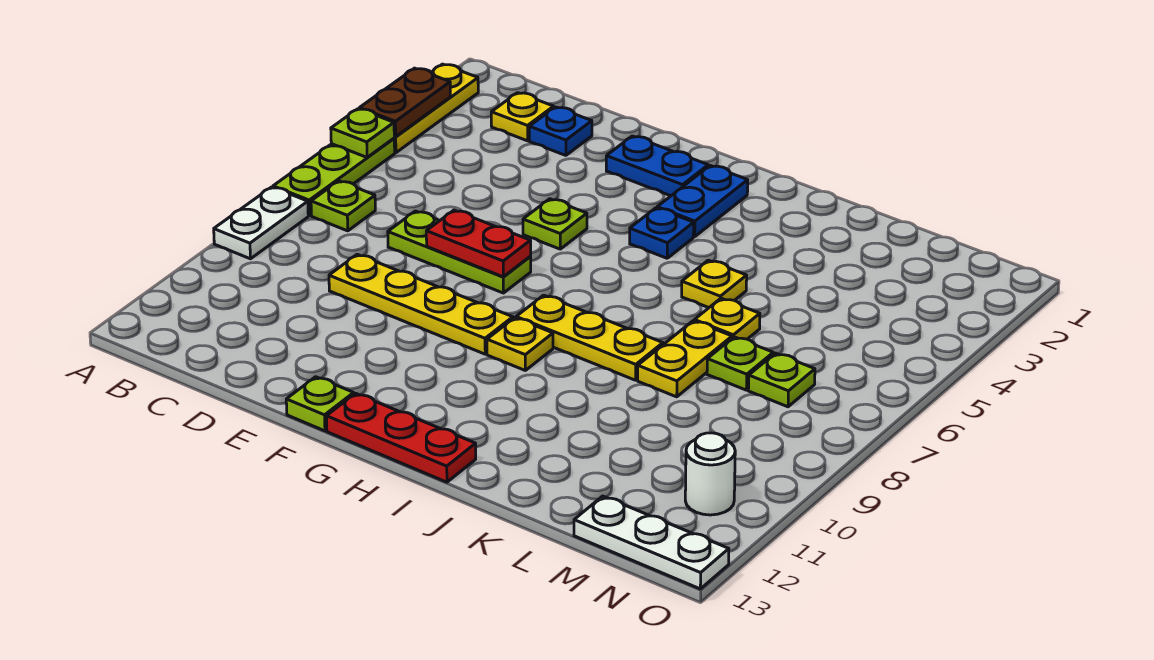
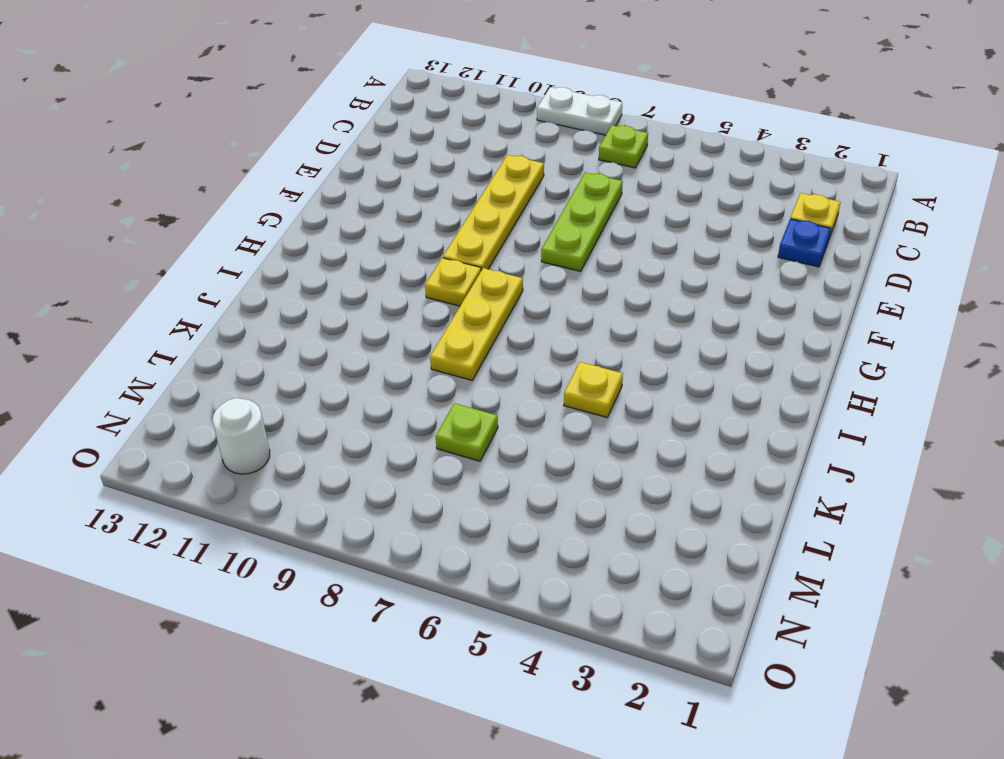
none -> yellow plate A2:A4 level 1
none -> lime plate A5:A7 level 1
none -> blue plate F2:G2 level 1

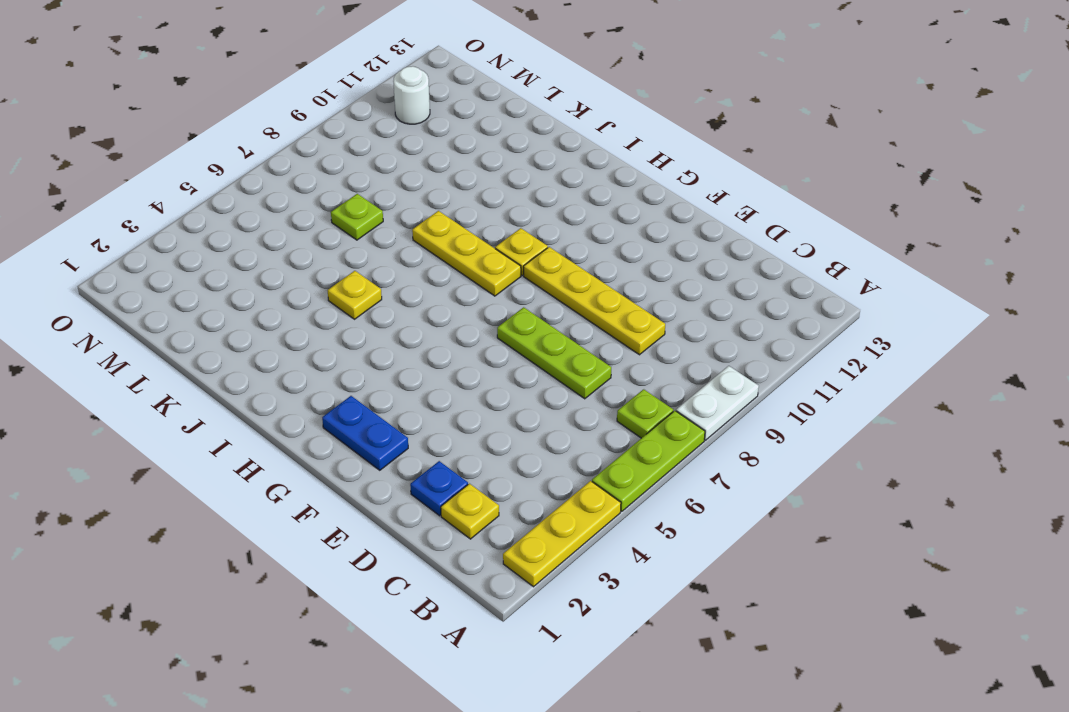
none -> lime plate F5 level 1
none -> lime plate F13 level 1
none -> red plate G13:I13 level 1

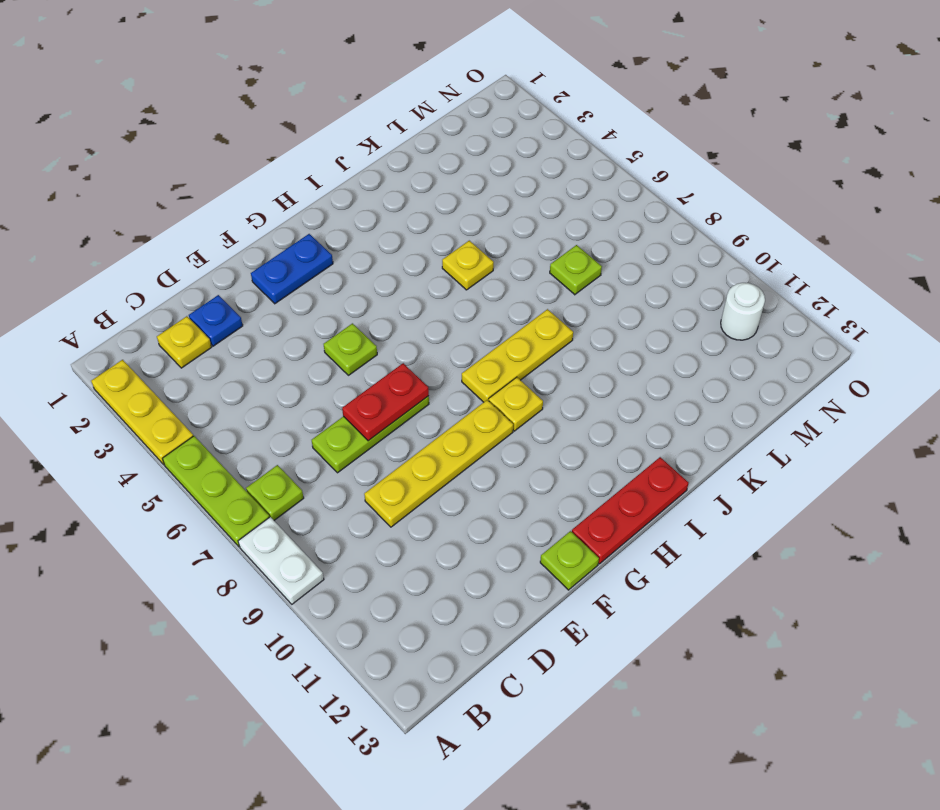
none -> blue plate H2:H3 level 1
none -> blue plate H4 level 1
none -> yellow plate K6 level 1

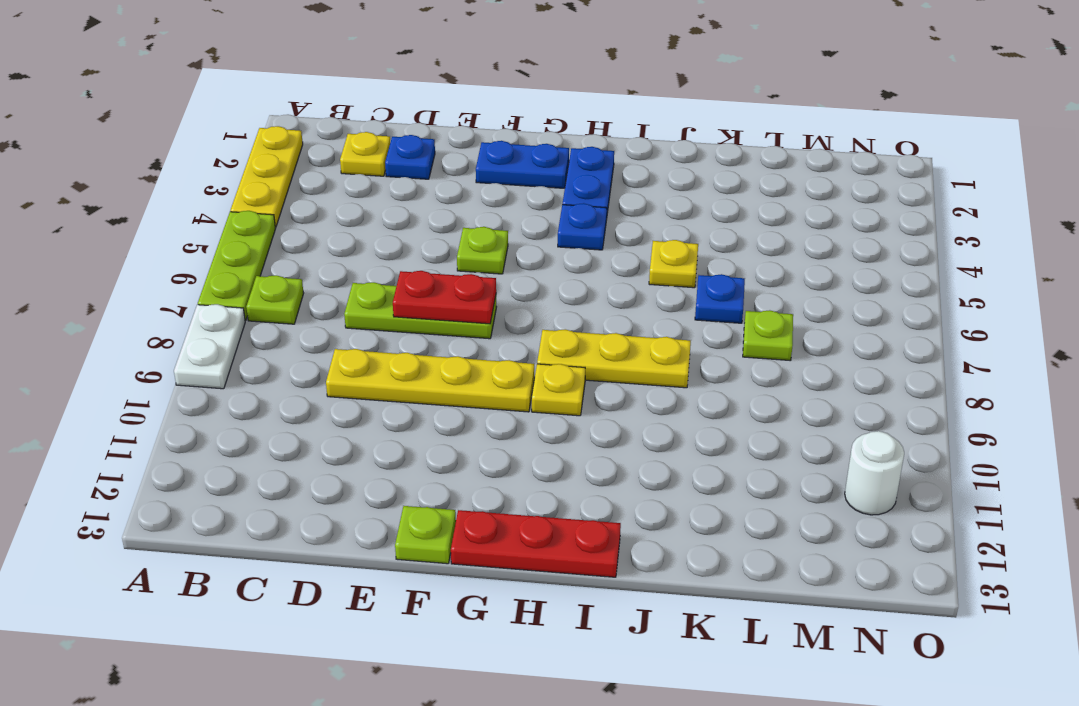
blue plate K6 level 1 -> yellow plate K6 level 1
none -> yellow plate K7:K8 level 1
none -> lime plate M7 level 1
none -> white plate M13:O13 level 1

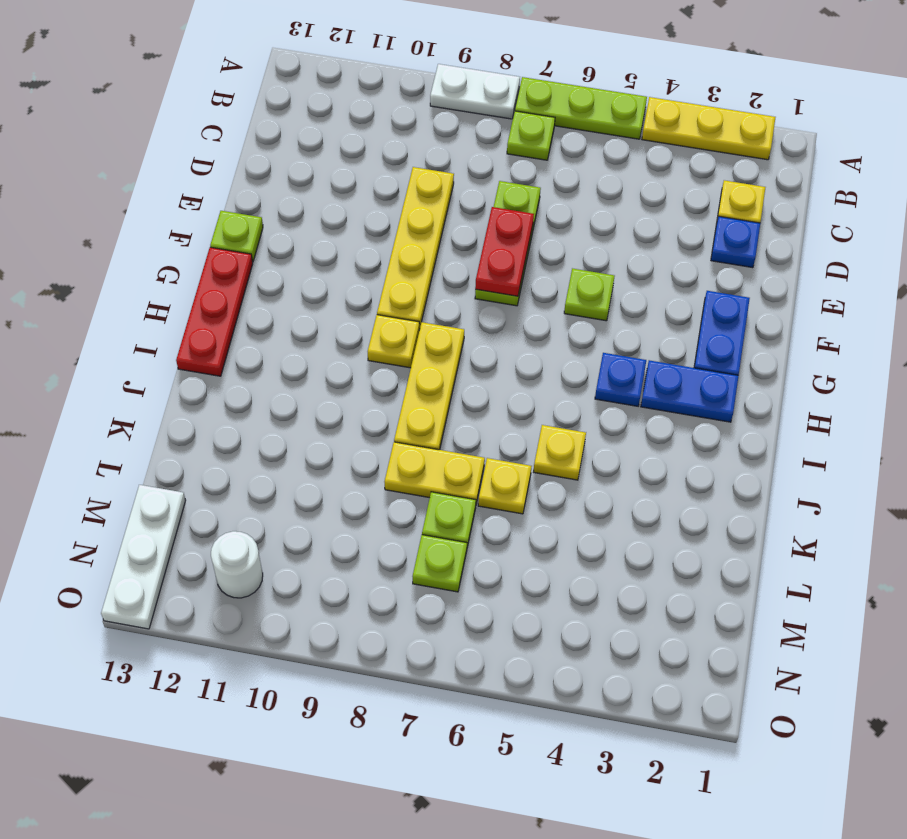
none -> brown plate A3:A4 level 2
none -> lime plate A5 level 2

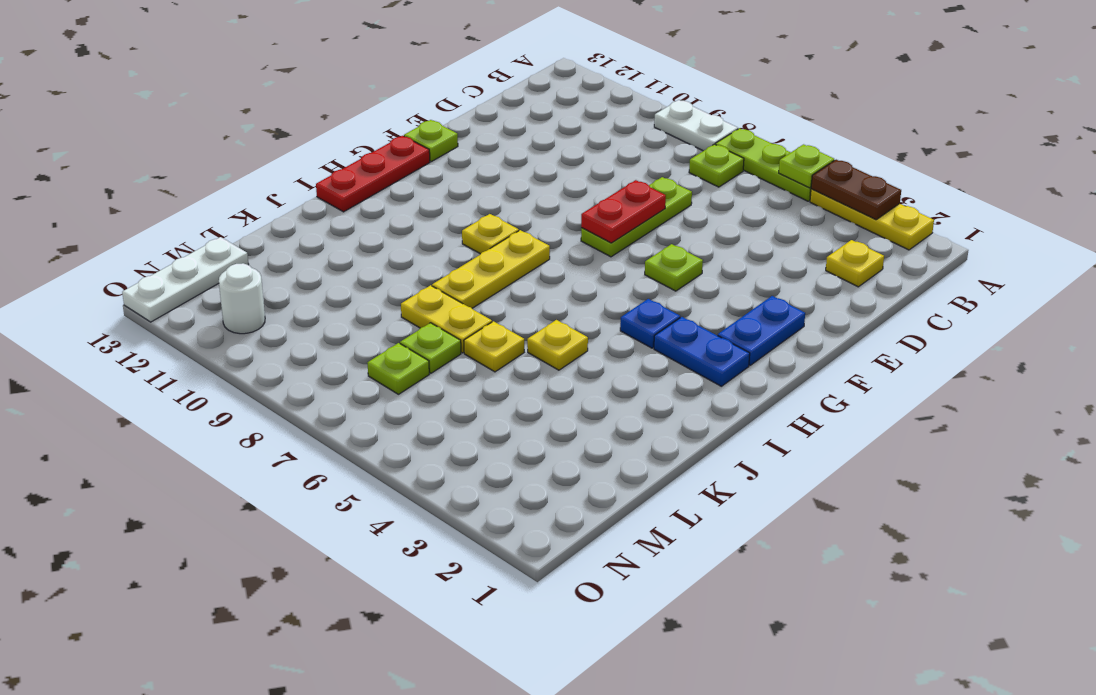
none -> blue plate D2 level 1
none -> yellow plate D9:G9 level 1

